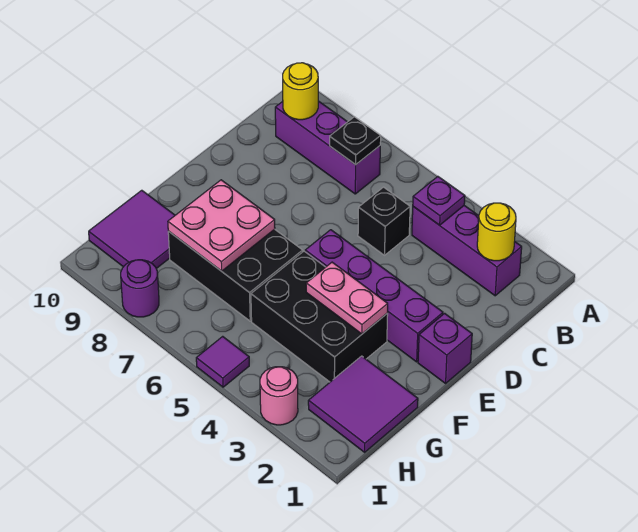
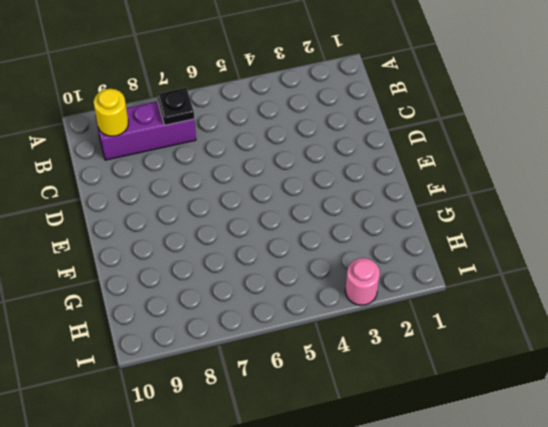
none -> purple brick B2:B4 level 1
none -> black brick C5 level 1
none -> purple brick E1 level 1

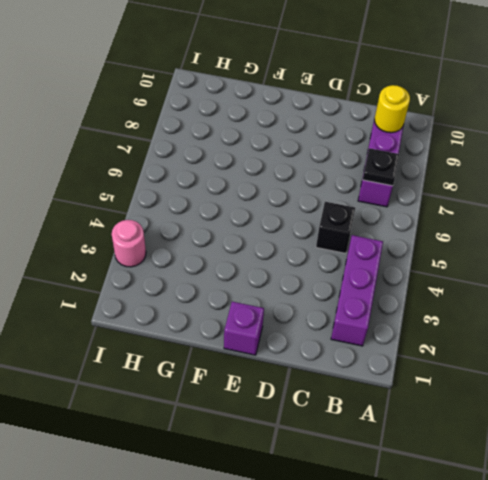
none -> purple brick E2:E5 level 1
none -> black brick F3:G5 level 1
none -> black brick F6:G8 level 1

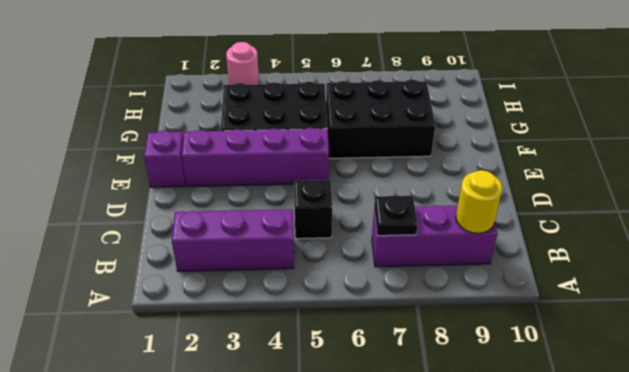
none -> purple tile G1:H2 level 1
none -> purple tile G9:H10 level 1
none -> purple tile I5 level 1

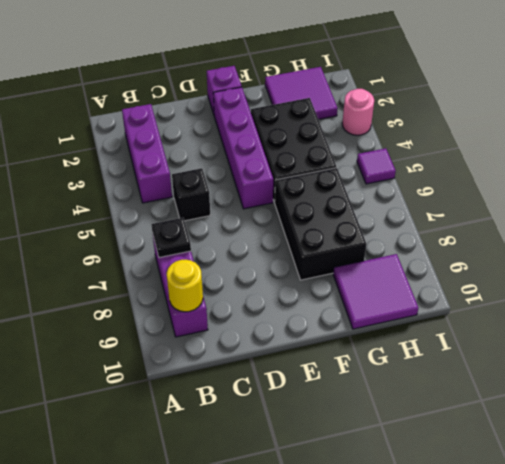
none -> purple round brick I8 level 1
none -> yellow round brick B2 level 2
none -> purple plate B4 level 2

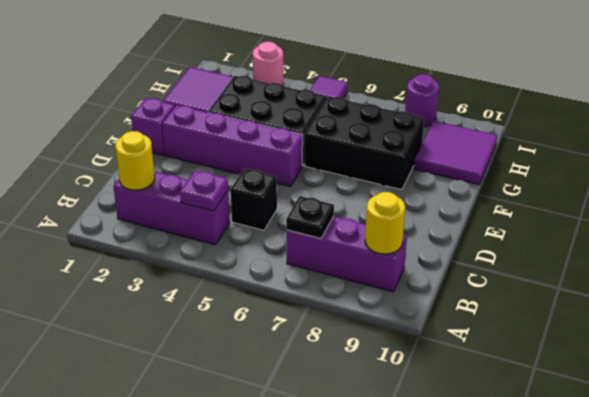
none -> pink plate F3:F4 level 2
none -> pink plate F7:G8 level 2

